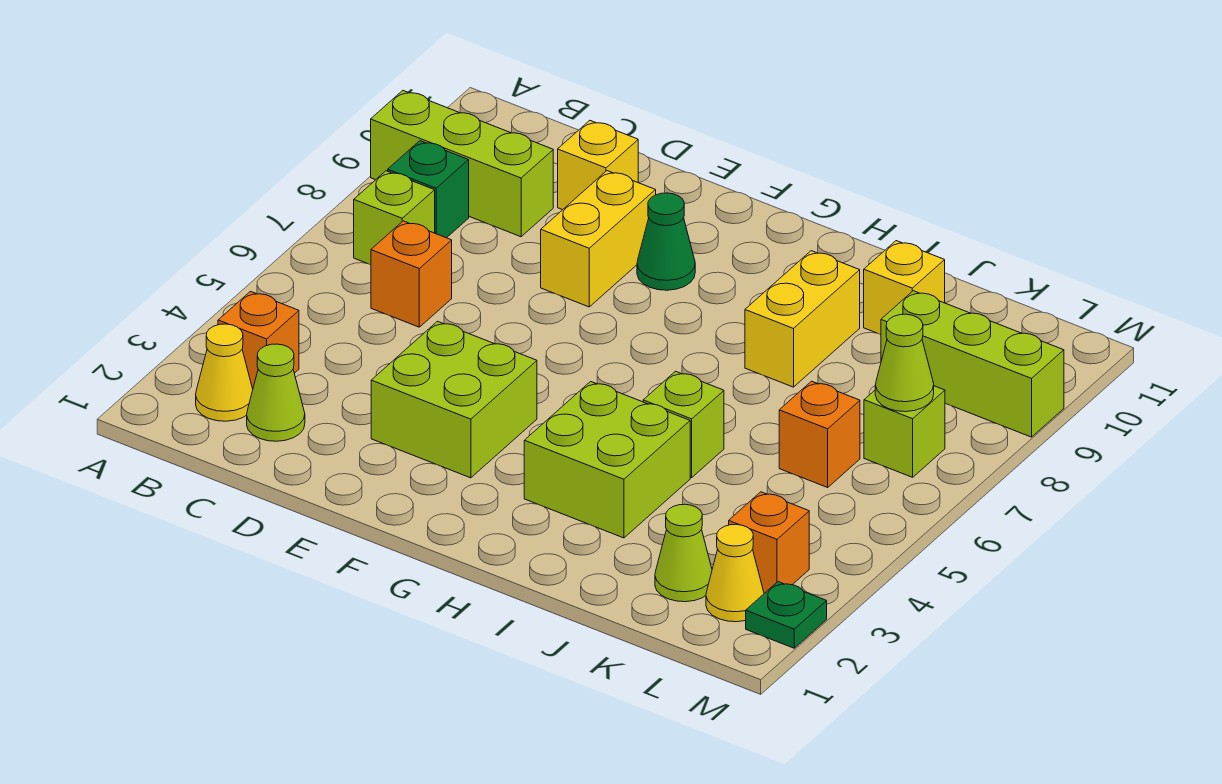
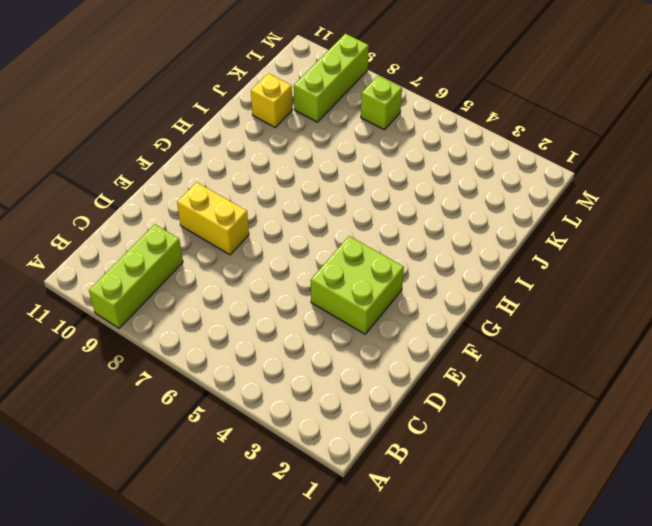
none -> yellow cone B2 level 1
none -> orange brick B3 level 1
none -> lime brick B7 level 1

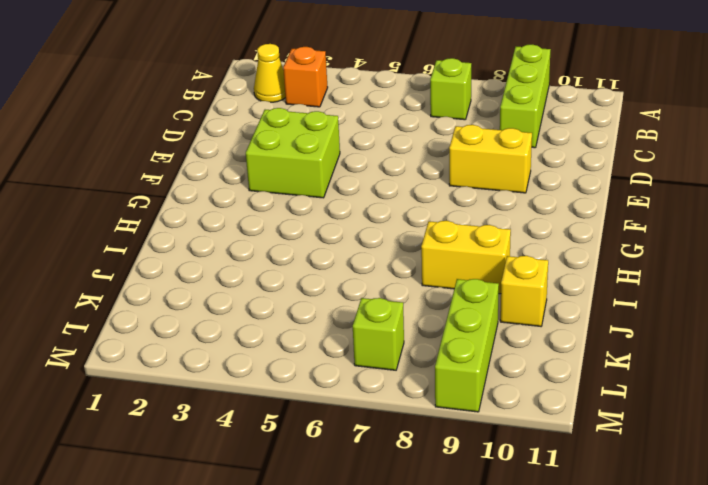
none -> green brick B8 level 1
none -> lime cone C2 level 1
none -> orange brick C6 level 1

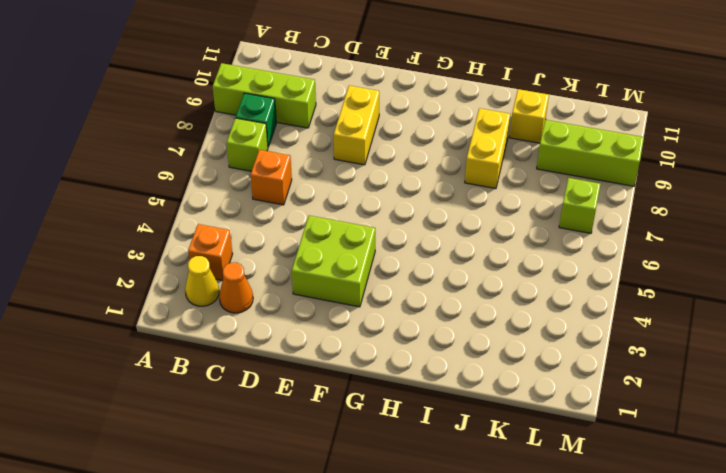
orange cone C2 level 1 -> lime cone C2 level 1
none -> yellow brick D10 level 1
none -> green cone F9 level 1
none -> lime brick H3:I4 level 1

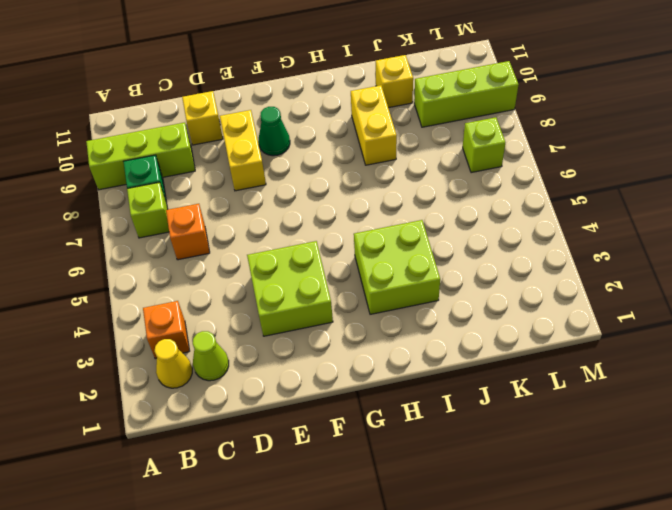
none -> lime brick I5 level 1
none -> lime cone K2 level 1
none -> orange brick K6 level 1

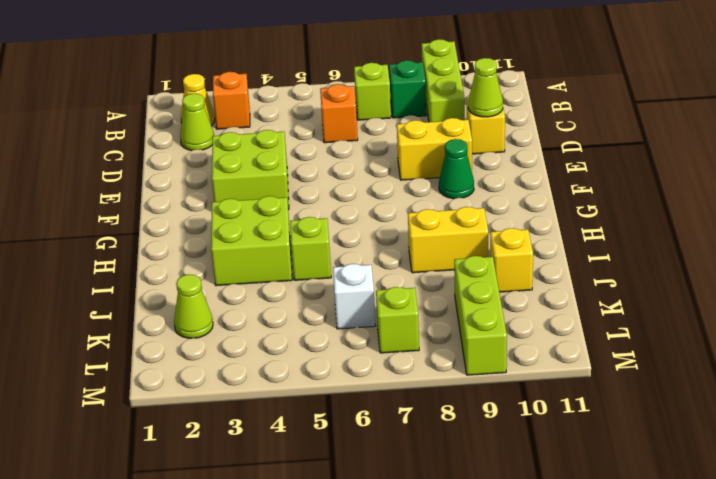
lime cone D10 level 2 -> lime cone L7 level 2
white brick K6 level 1 -> orange brick K6 level 1
none -> yellow cone L2 level 1
none -> orange brick L3 level 1
none -> green plate M2 level 1

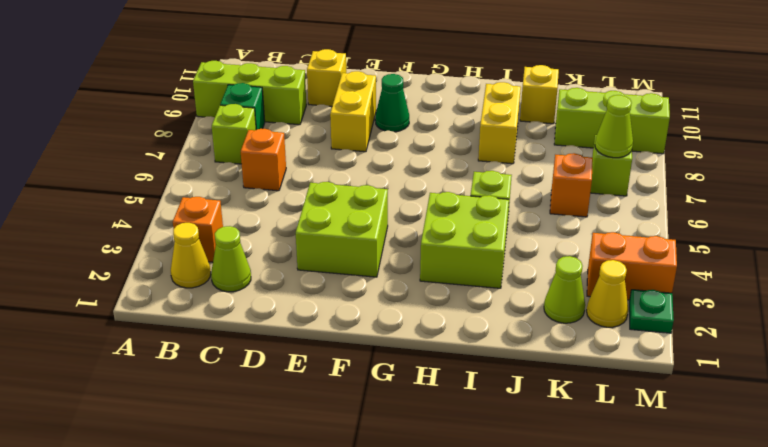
orange brick L3:M3 level 1 -> orange brick L3 level 1

